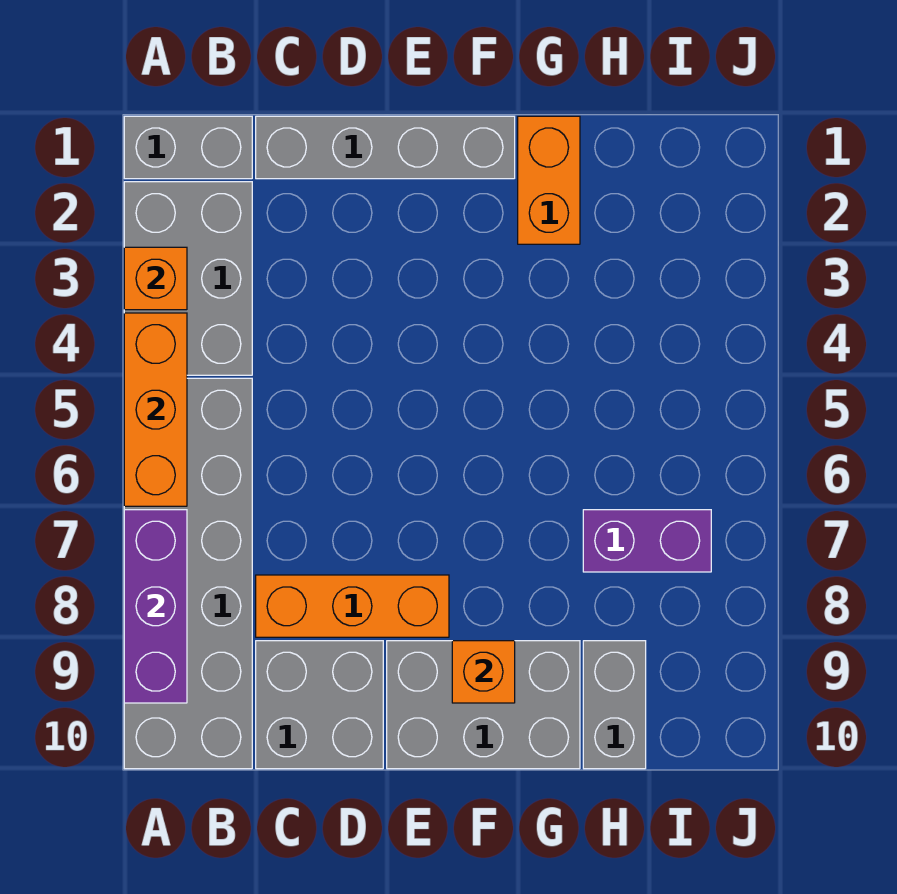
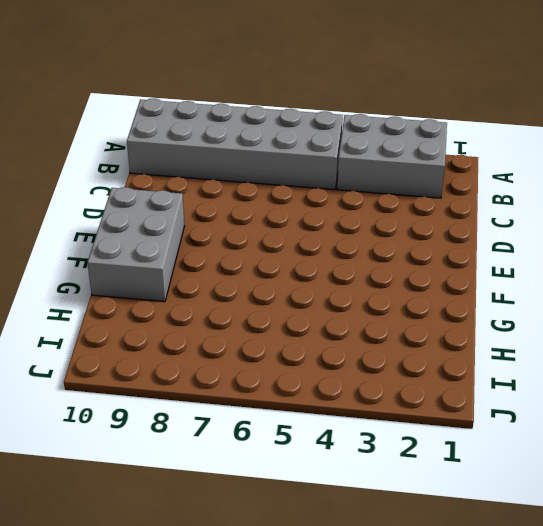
none -> grey brick A1:B1 level 1
none -> grey brick C1:F1 level 1
none -> orange brick C8:E8 level 1

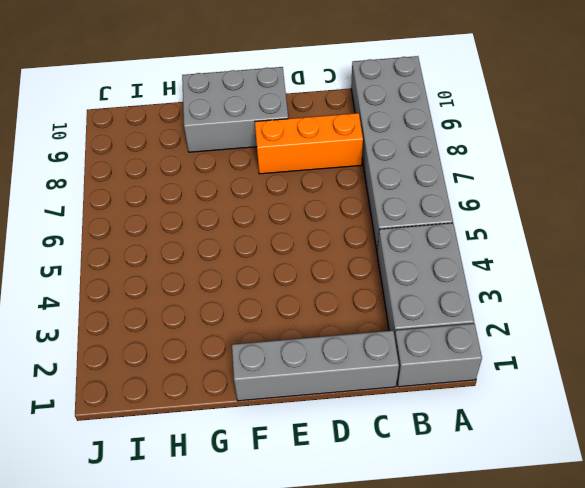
none -> grey brick C9:D10 level 1
none -> orange brick G1:G2 level 1
none -> purple brick H7:I7 level 1

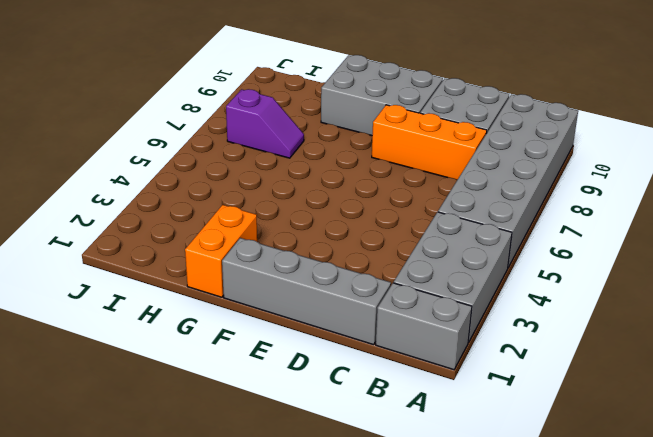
purple slope H7:I7 level 1 top I -> purple brick H7:I7 level 1
none -> grey brick H9:H10 level 1
none -> orange brick A3 level 2
none -> orange brick A4:A6 level 2

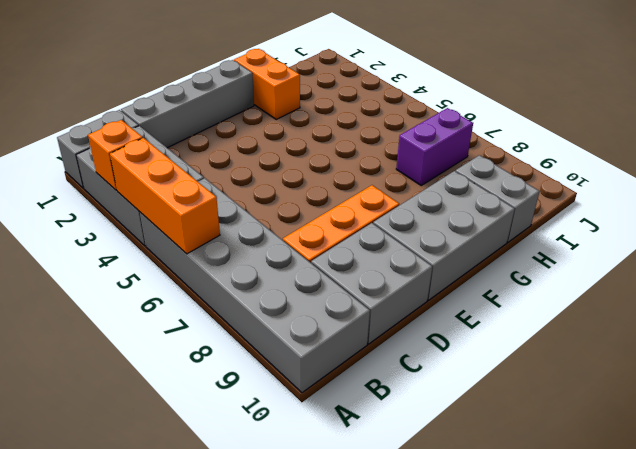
none -> purple brick A7:A9 level 2
none -> orange brick F9 level 2

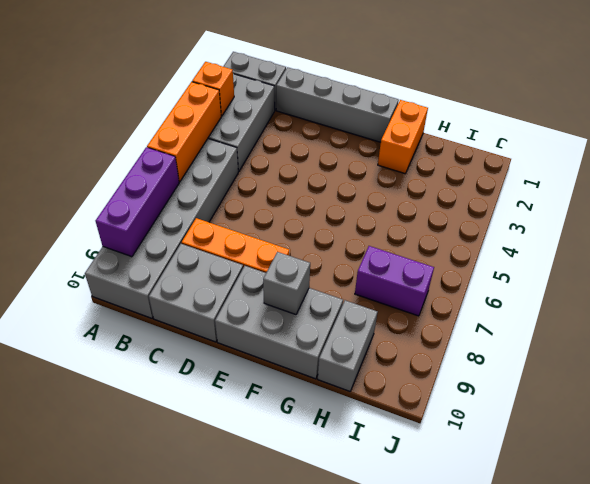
grey brick F9 level 2 -> orange brick F9 level 2

